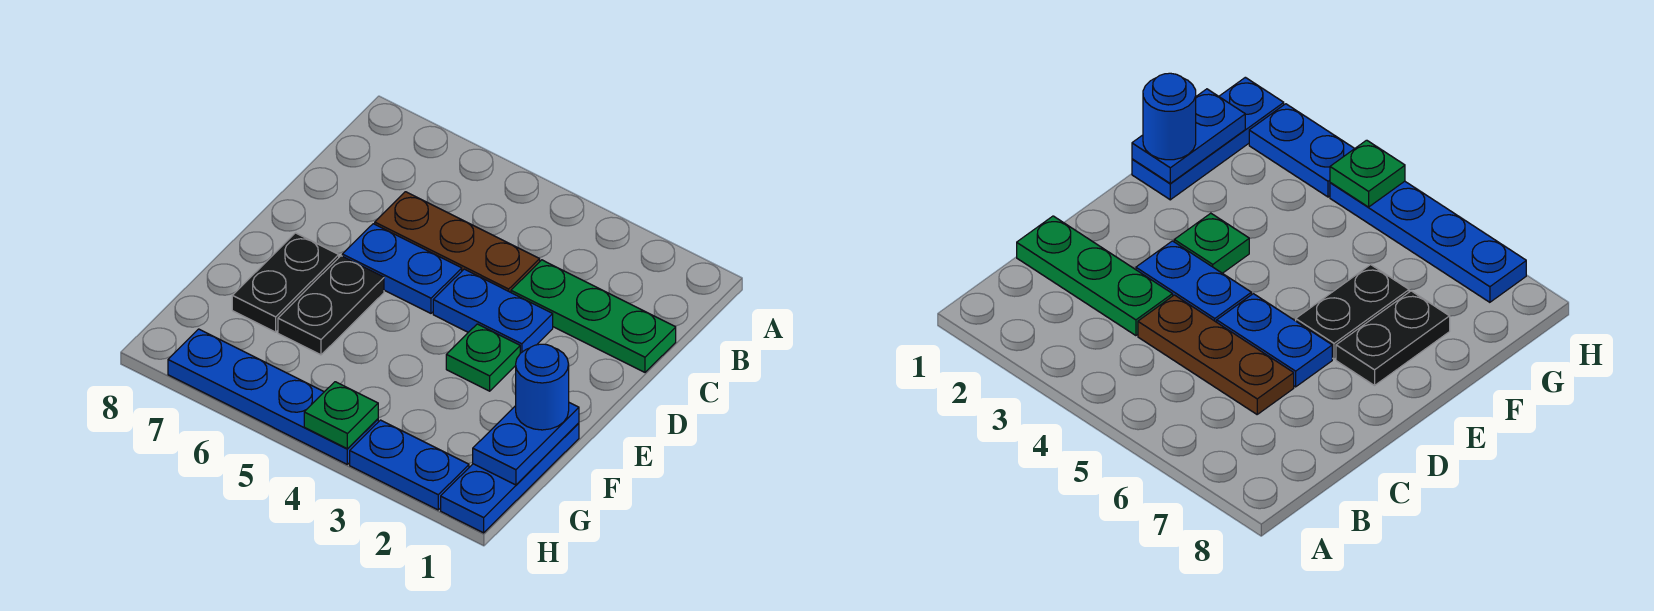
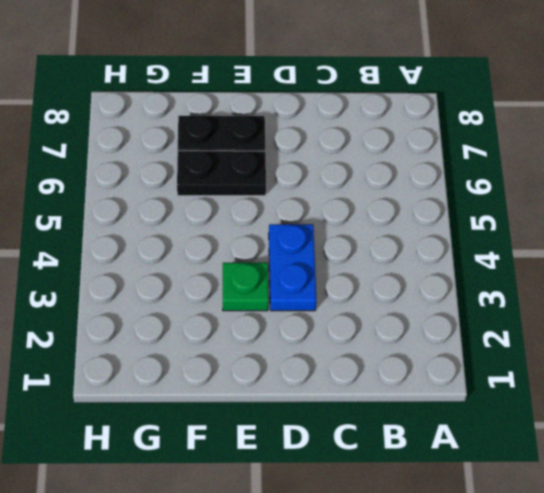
none -> green plate C1:C3 level 1
none -> brown plate C4:C6 level 1
none -> blue plate D5:D6 level 1

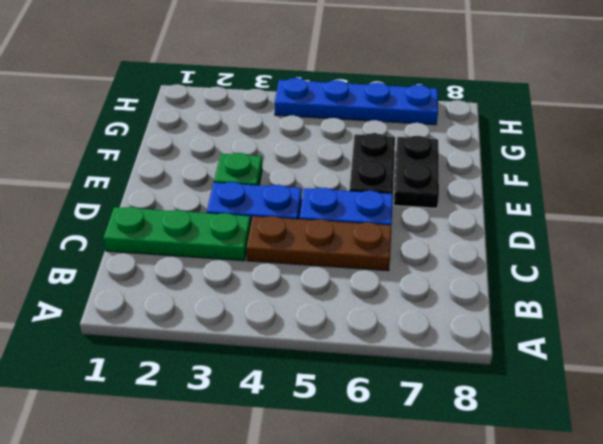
none -> blue plate F1:H1 level 1
none -> blue plate H2:H3 level 1
none -> blue plate F1:G1 level 2

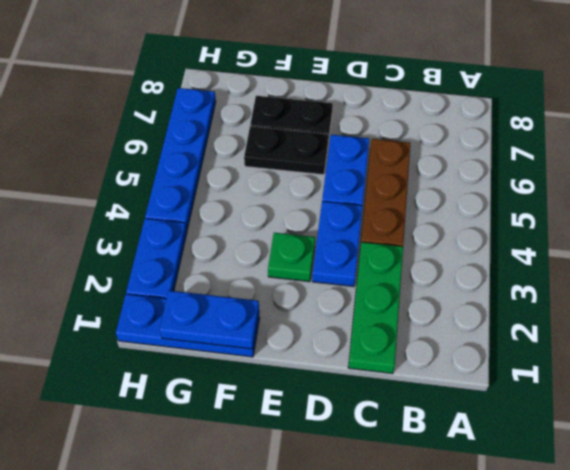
none -> green plate H4 level 2
none -> blue round brick F1 level 3

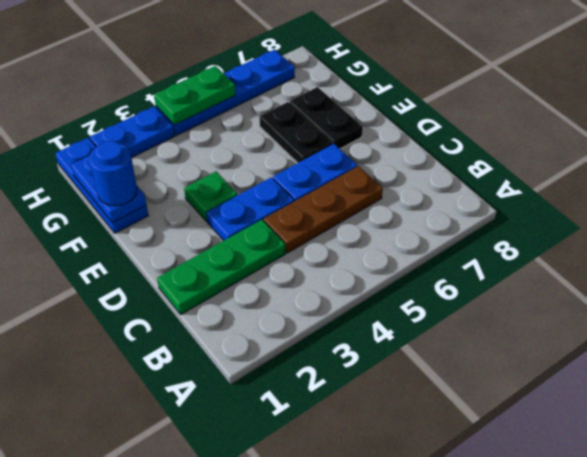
green plate H4:H5 level 2 -> green plate H4 level 2

